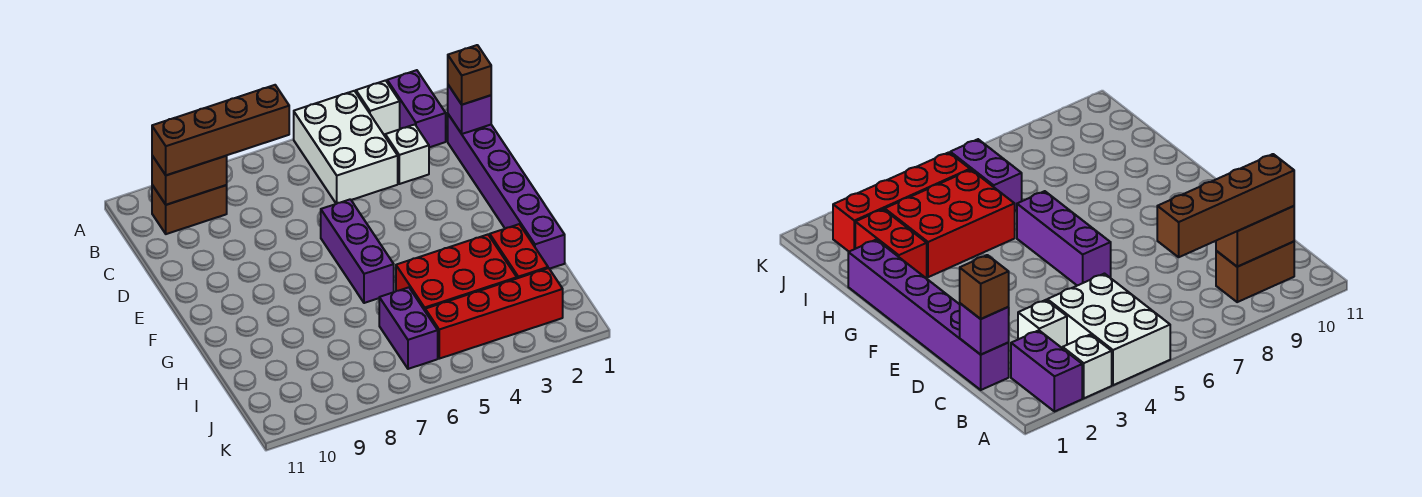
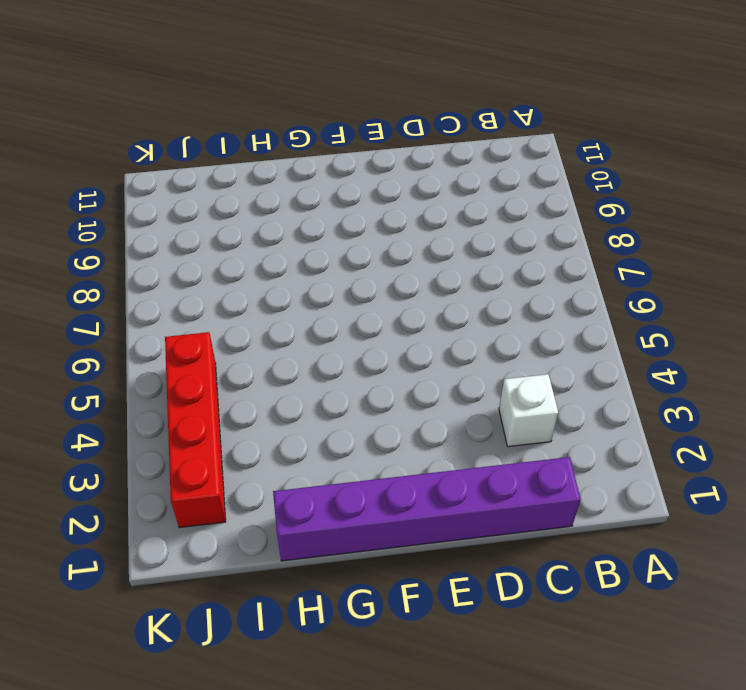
none -> purple brick A2:B2 level 1
none -> white brick A3 level 1
none -> white brick A4:C5 level 1

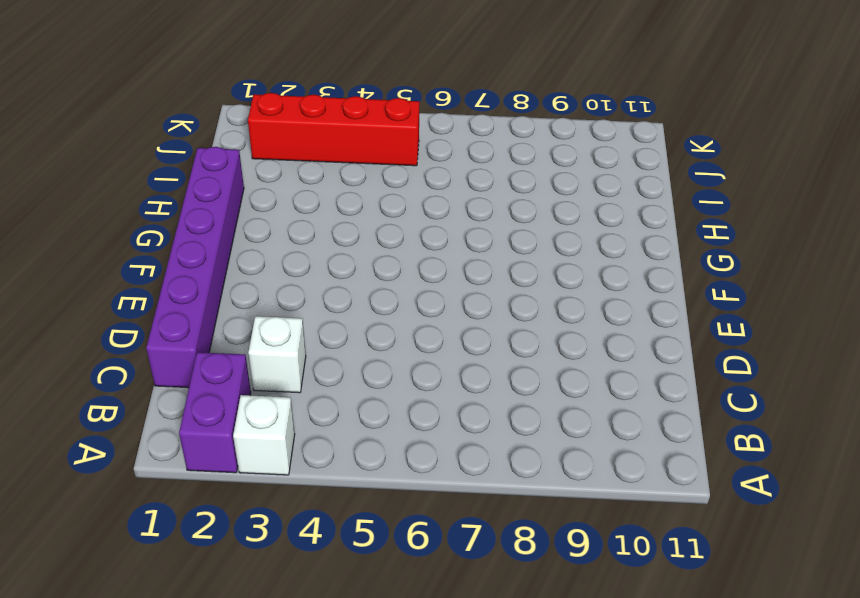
none -> white brick A4:C5 level 1
none -> brown brick B9:B10 level 1
none -> purple brick E6:G6 level 1

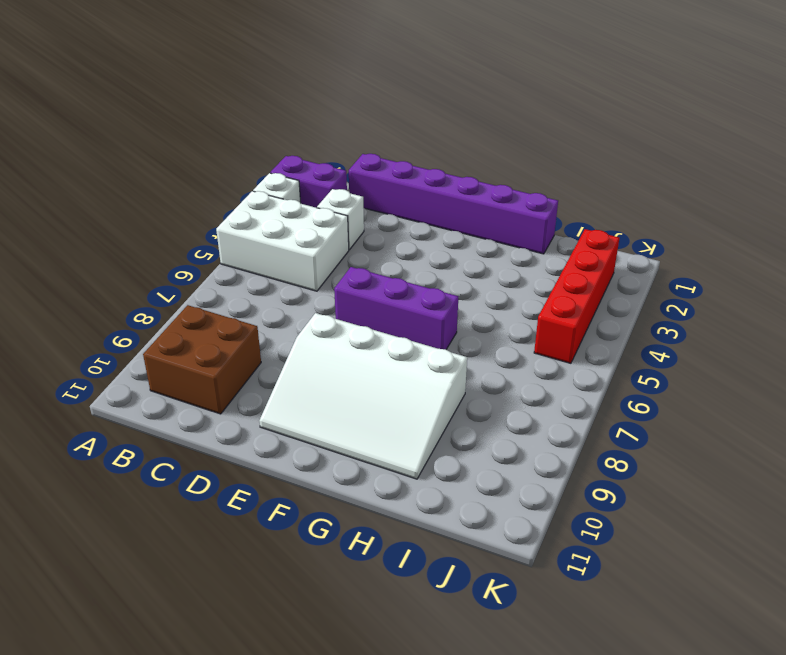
brown brick B9:C10 level 1 -> brown brick B9:B10 level 1
white slope E8:H10 level 1 top 8 -> none
none -> red brick H2:I2 level 1
none -> red brick H3:I5 level 1
none -> purple brick I6:J6 level 1

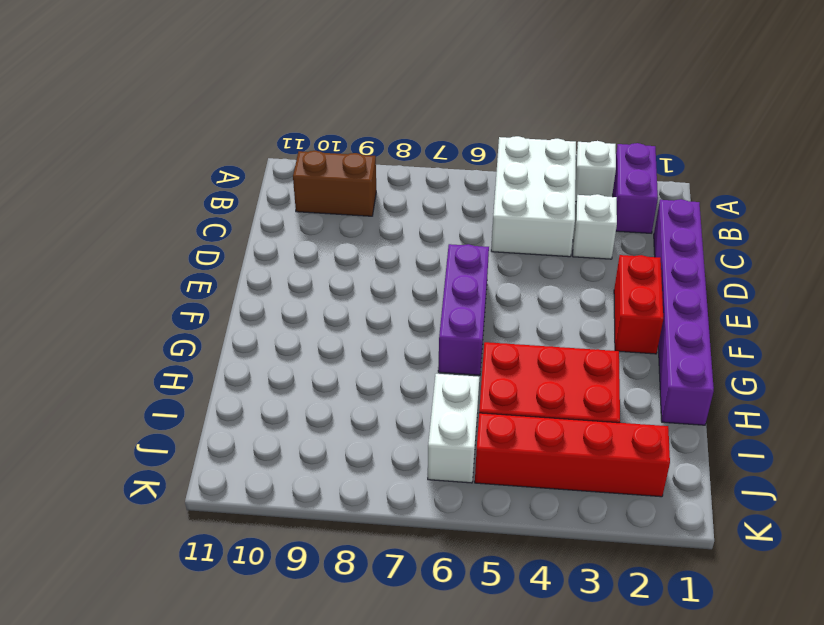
red brick E2:F2 level 1 -> red brick H2:I2 level 1
white brick I6:J6 level 1 -> purple brick I6:J6 level 1
none -> brown brick B9:B10 level 2
none -> purple brick C1 level 2
none -> brown brick B7:B10 level 3

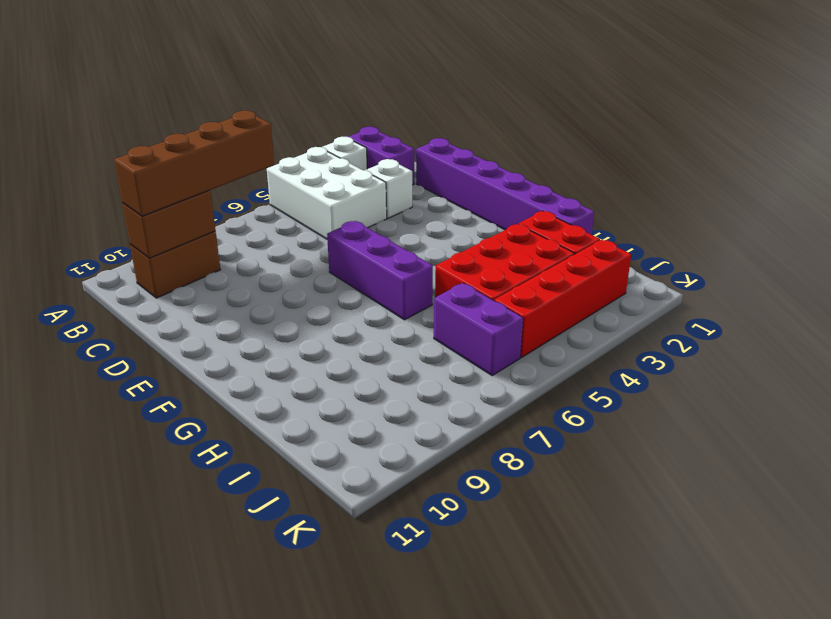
none -> purple brick C1 level 2
none -> brown brick C1 level 3

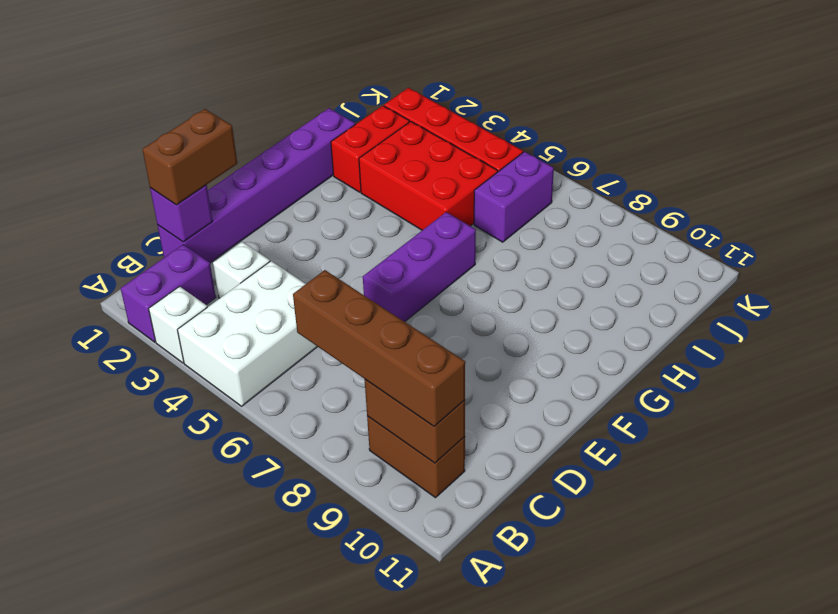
brown brick C1:D1 level 3 -> brown brick C1 level 3

